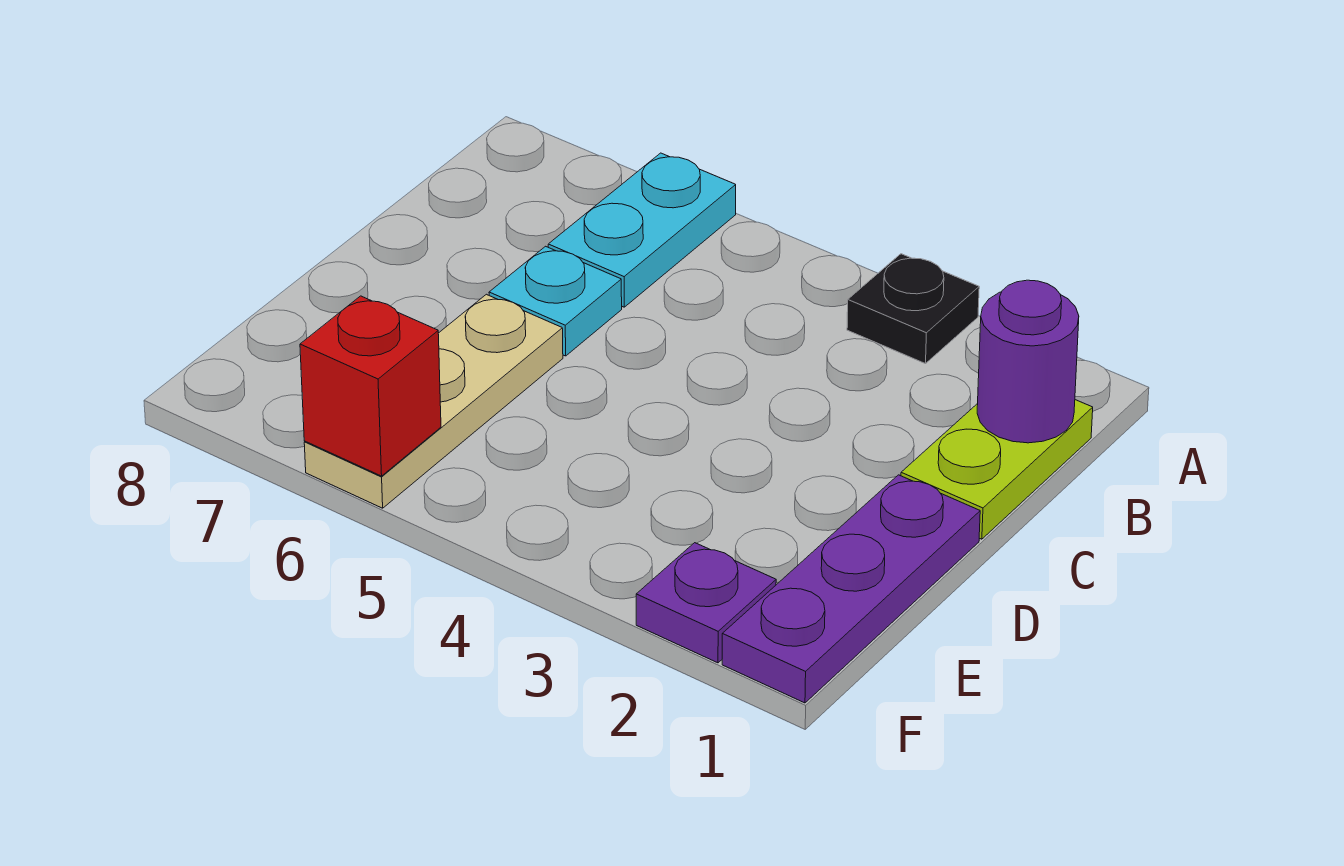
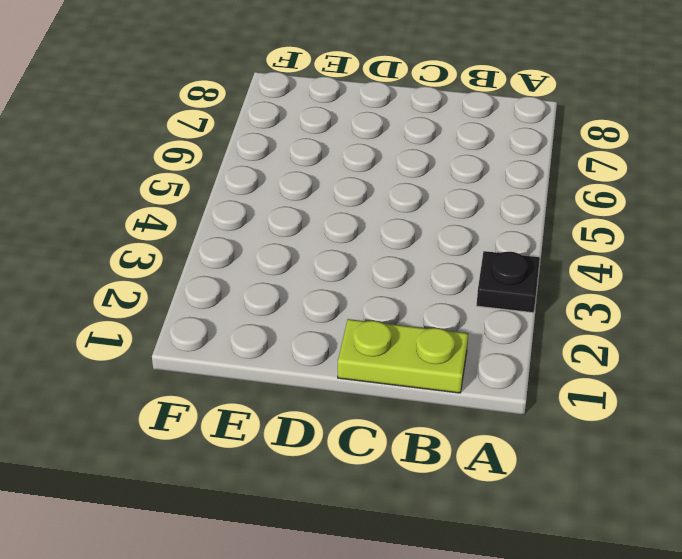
none -> cyan plate A6:B6 level 1
none -> cyan plate C6 level 1

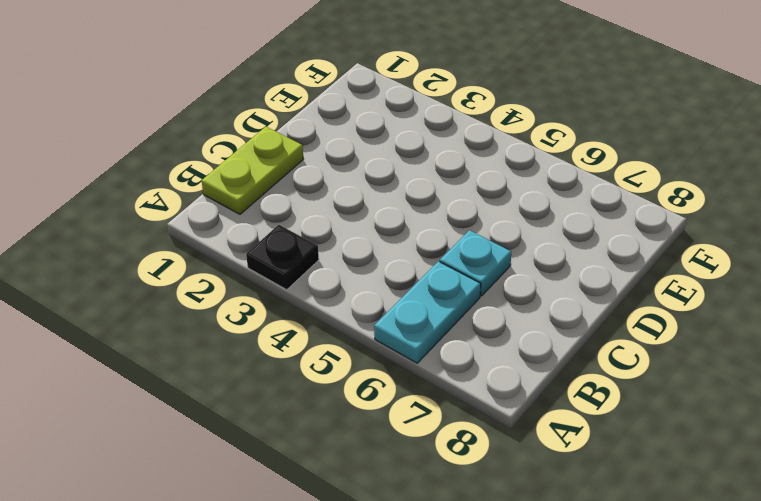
none -> purple plate D1:F1 level 1
none -> tan plate D6:F6 level 1

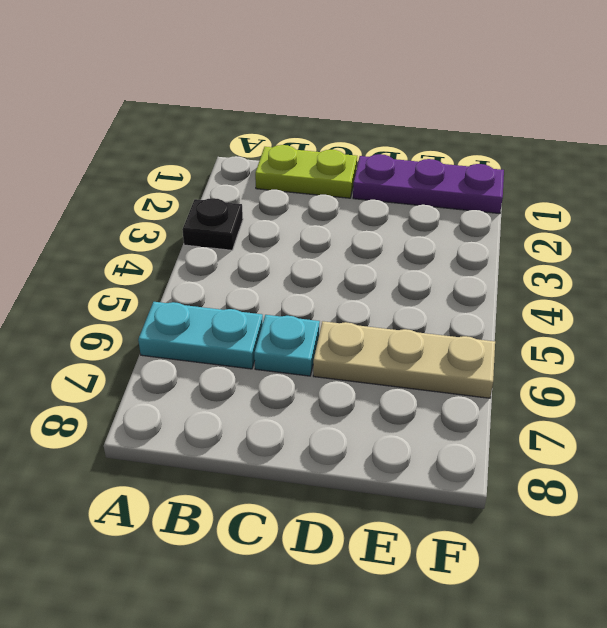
none -> purple plate F2 level 1
none -> purple round brick B1 level 2

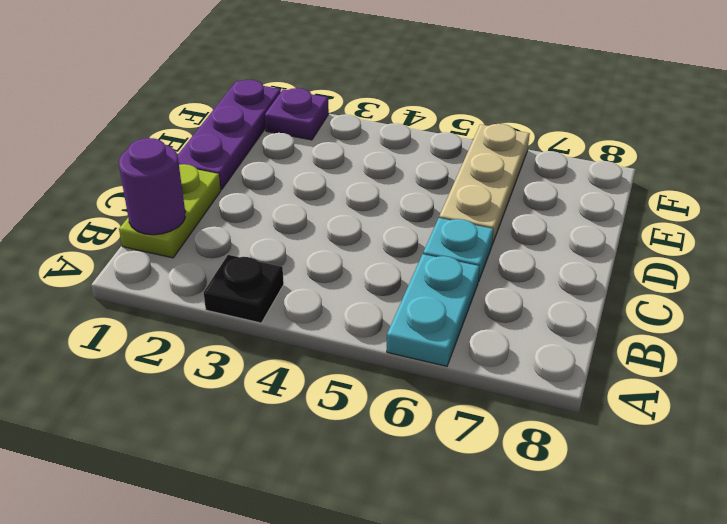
none -> red brick F6 level 2

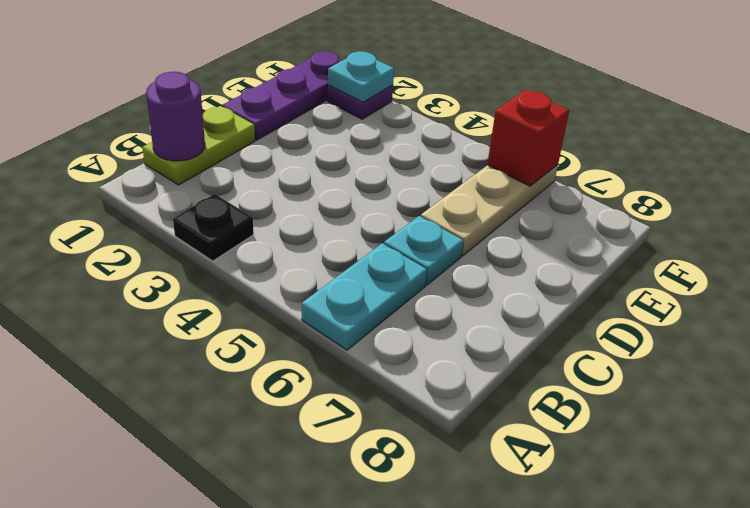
cyan plate F2 level 2 -> none

